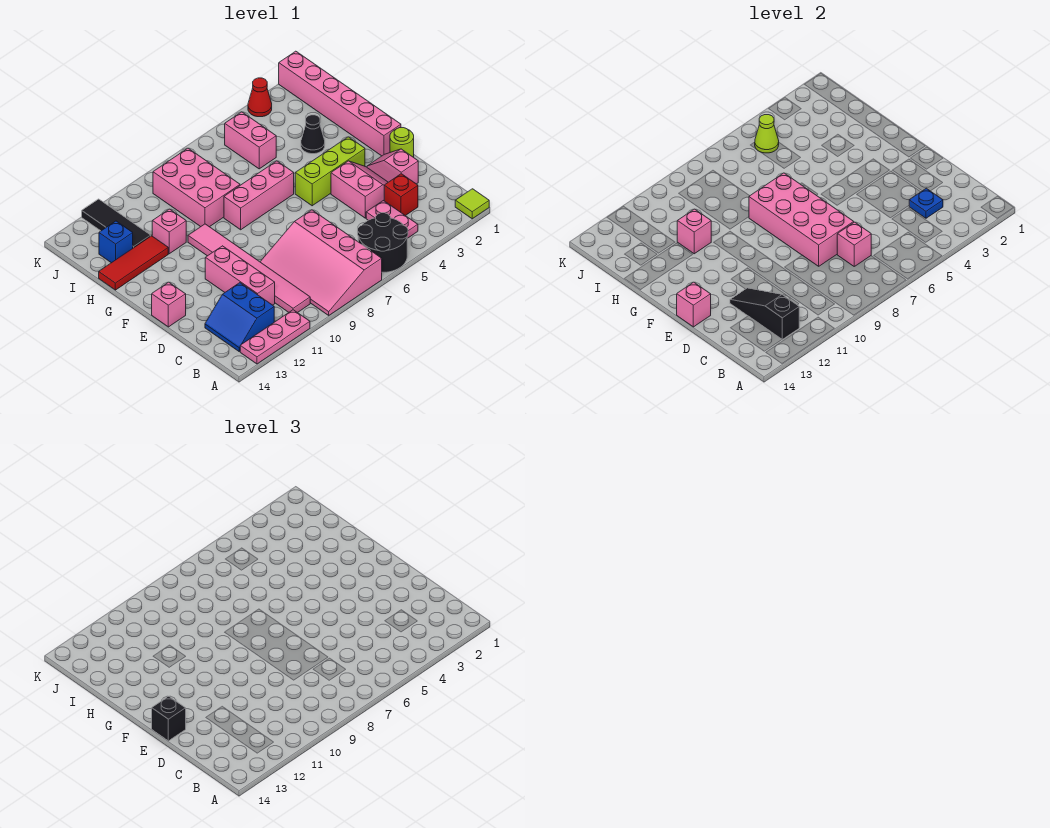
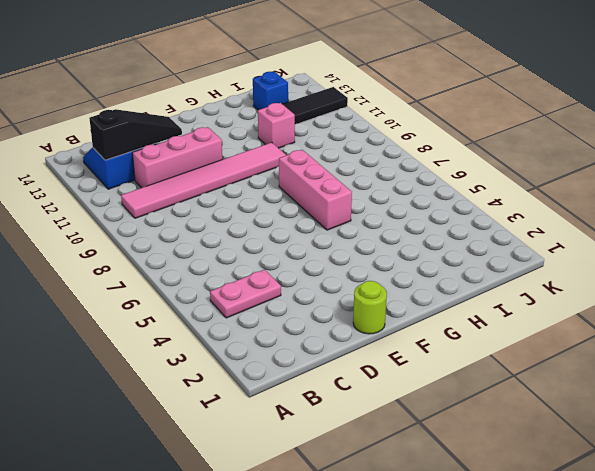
none -> lime tile A1 level 1
none -> black round brick A5:B6 level 1
none -> pink slope A7:D9 level 1 top 7
none -> pink plate A11:A13 level 1

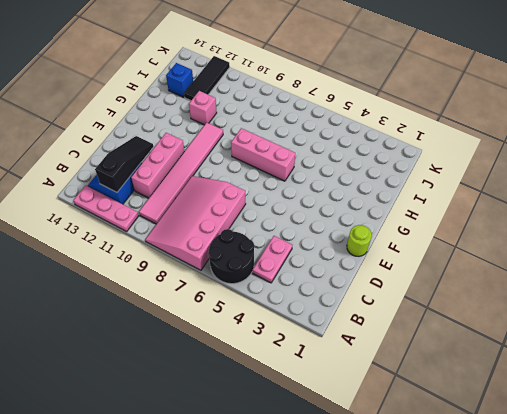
none -> lime tile A1 level 1
none -> red brick C3 level 1
none -> pink slope D2:E2 level 1 top D
none -> pink slope D3:E4 level 1 top 4

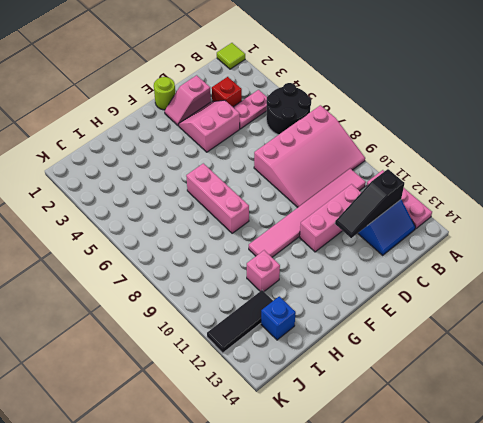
none -> pink brick E14 level 1
none -> pink brick F1:K1 level 1
none -> lime brick F3:F5 level 1
none -> black cone H3 level 1

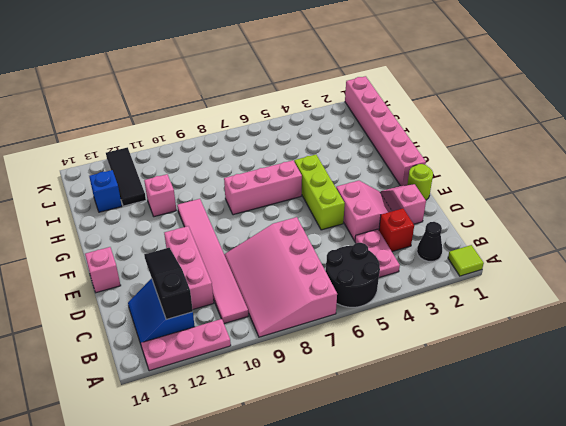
black cone B2 level 1 -> black cone H3 level 1
lime brick E5:G5 level 1 -> lime brick F3:F5 level 1
none -> pink brick H8:J9 level 1
none -> red tile H12:H14 level 1
none -> pink brick I5:J5 level 1
none -> red cone K3 level 1

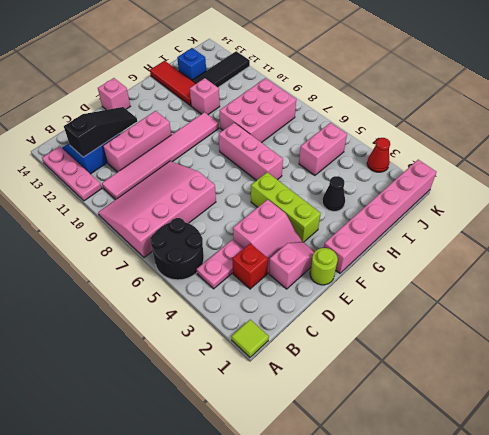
none -> blue plate C3 level 2
none -> pink brick C7 level 2
none -> pink brick D7:G8 level 2
none -> pink brick E14 level 2

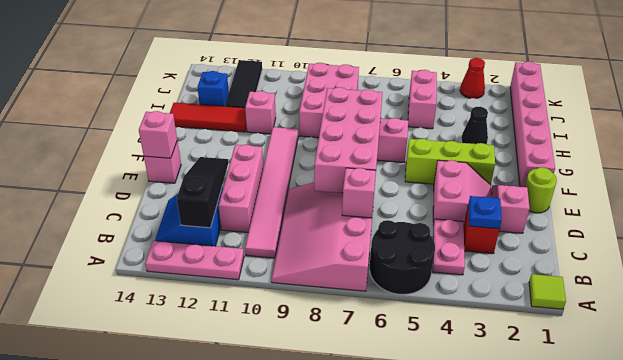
none -> pink brick H11 level 2
none -> lime cone J5 level 2
none -> black brick E14 level 3

